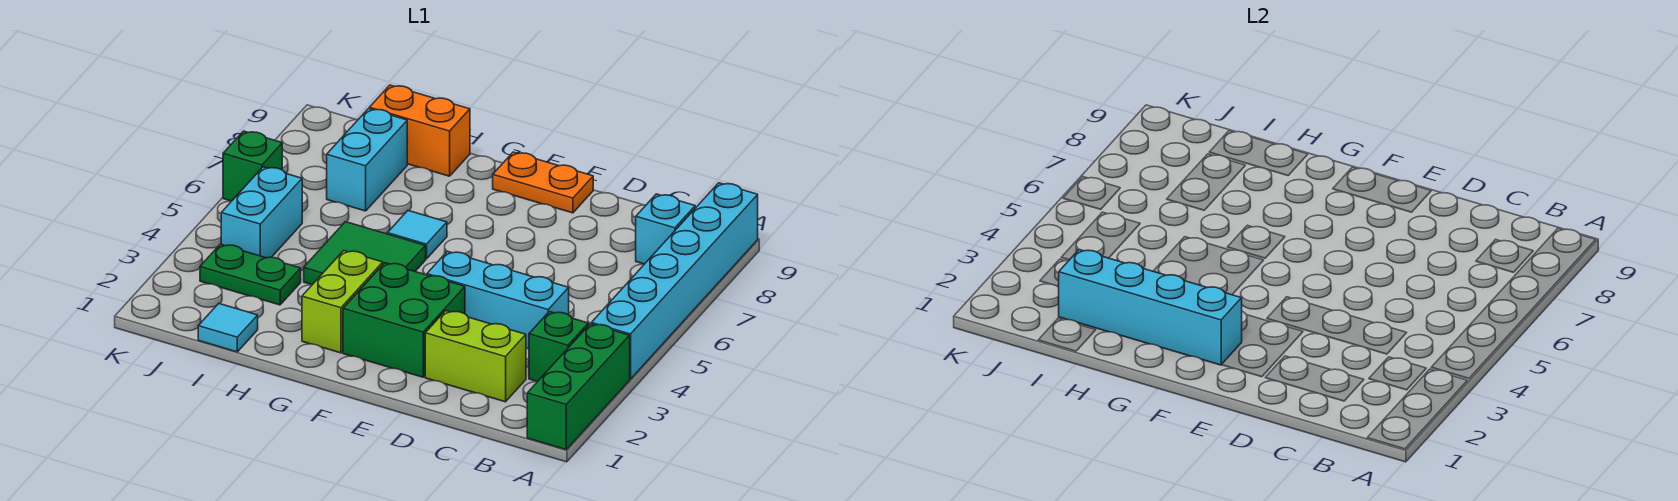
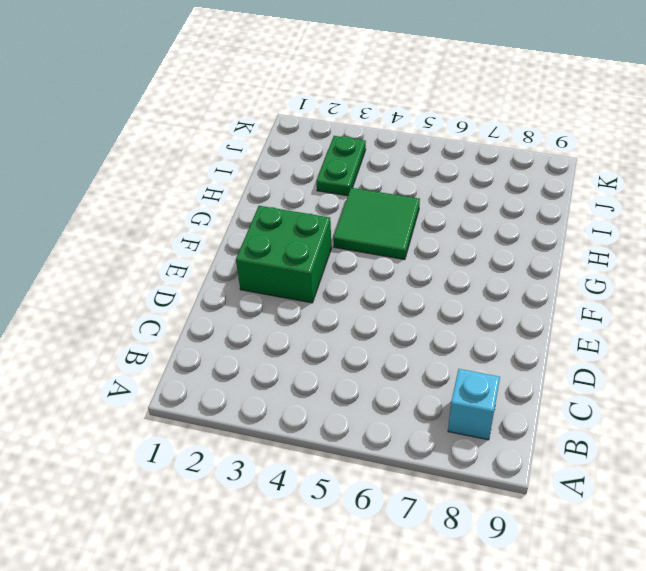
none -> green brick A1:A3 level 1
none -> cyan brick A4:A9 level 1
none -> green brick B3 level 1

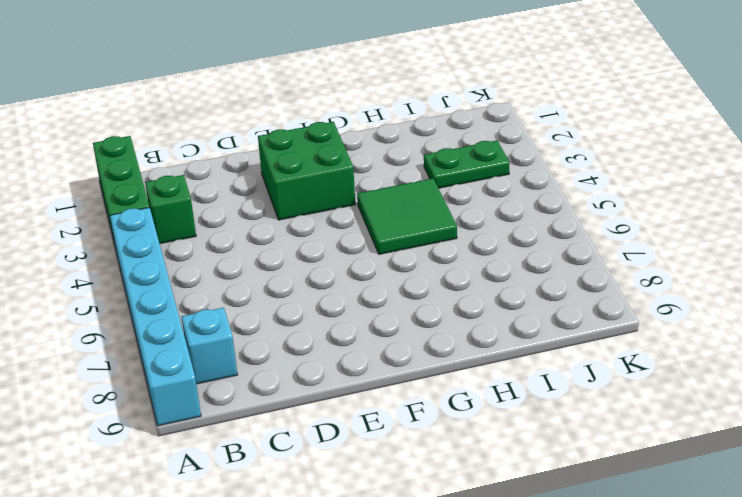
none -> lime brick C2:D2 level 1
none -> cyan brick C4:E4 level 1
none -> orange plate E9:F9 level 1

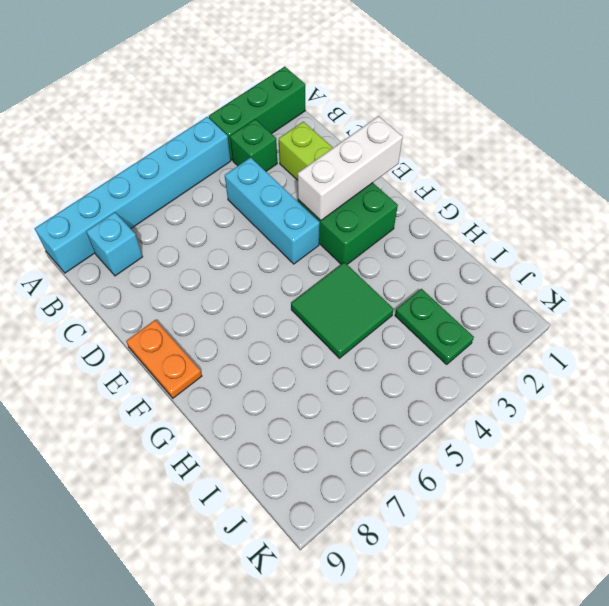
white brick E1:E3 level 2 -> none
none -> lime brick G2:G3 level 1
none -> cyan tile G6 level 1
none -> orange brick H9:I9 level 1

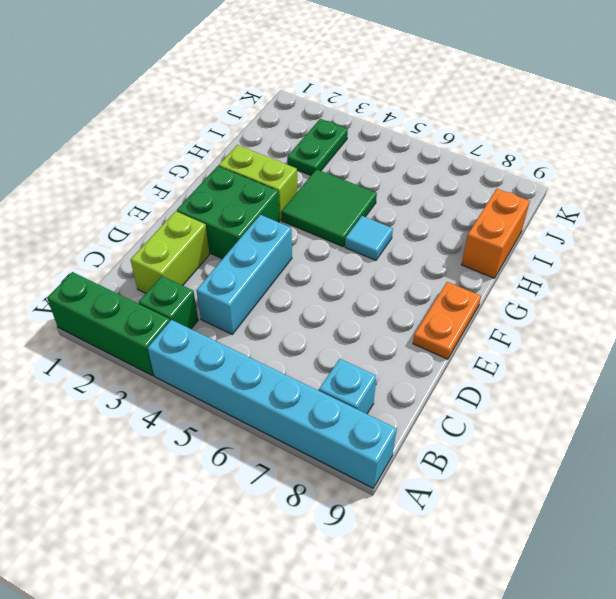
none -> cyan tile I1 level 1
none -> cyan brick I7:I8 level 1
none -> cyan brick J4:J5 level 1

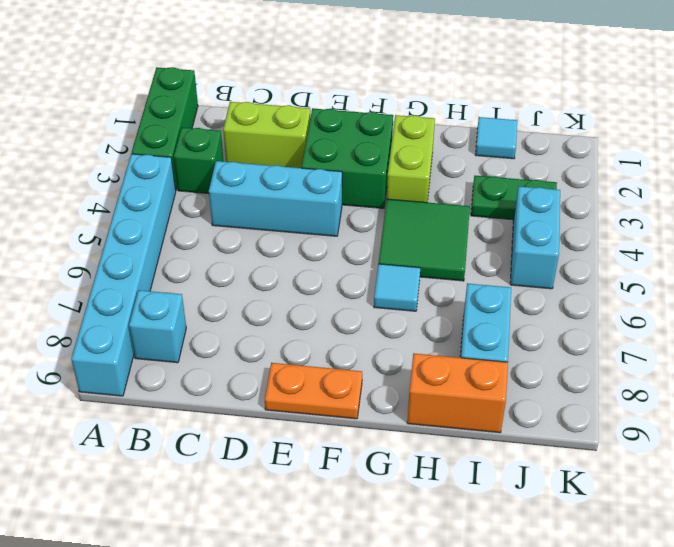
none -> green brick K6 level 1
none -> cyan brick F2:I2 level 2

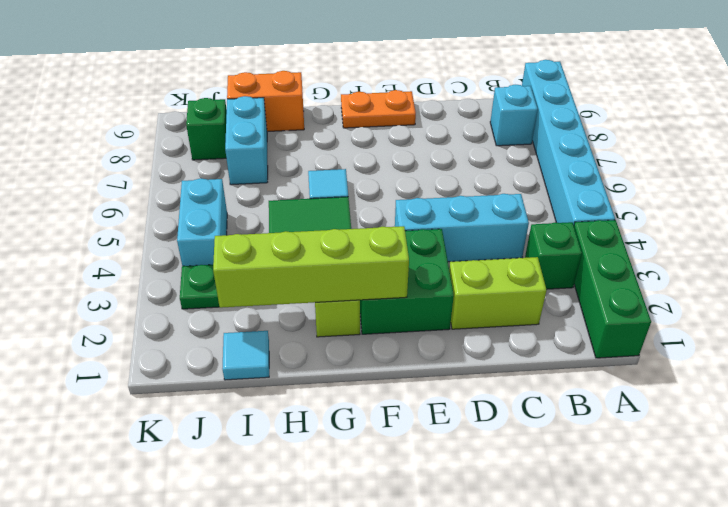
lime brick F2:I2 level 2 -> cyan brick F2:I2 level 2
green brick J8 level 1 -> green brick K6 level 1

